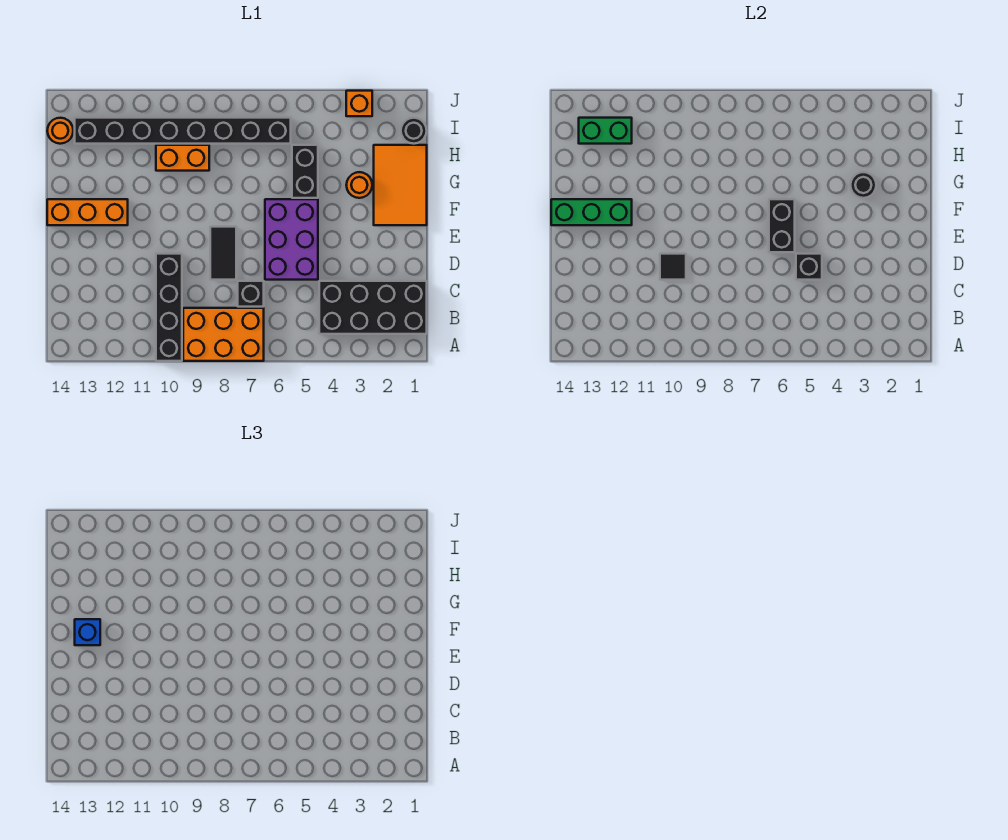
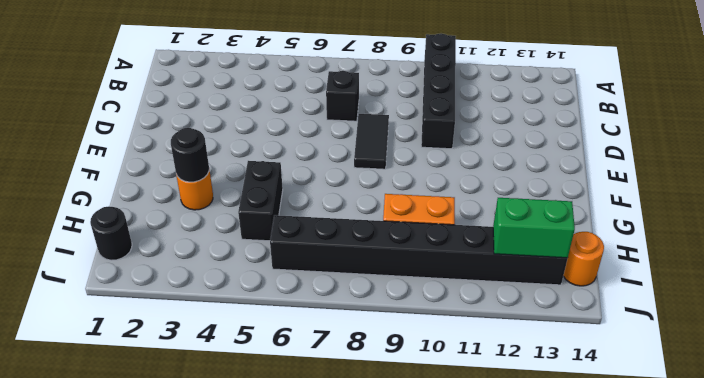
none -> orange brick A7:B9 level 1
none -> black brick B1:C4 level 1
none -> purple brick D5:F6 level 1

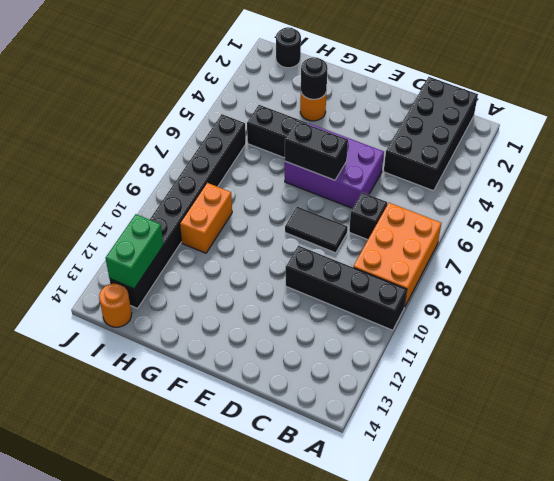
none -> orange tile F1:H2 level 1
none -> orange brick F12:F14 level 1
none -> orange brick J3 level 1

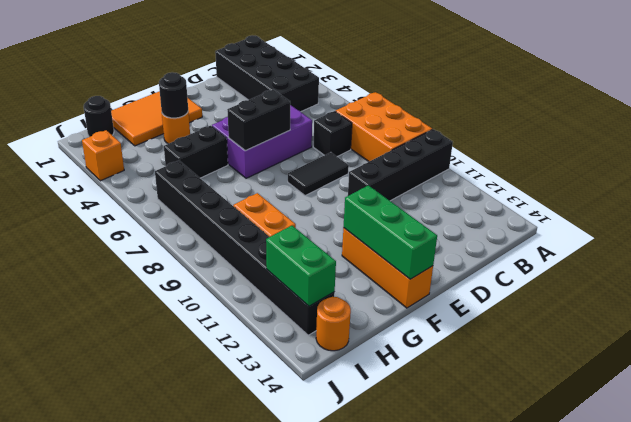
none -> black brick D5 level 2
none -> black tile D10 level 2
none -> blue brick F13 level 3

